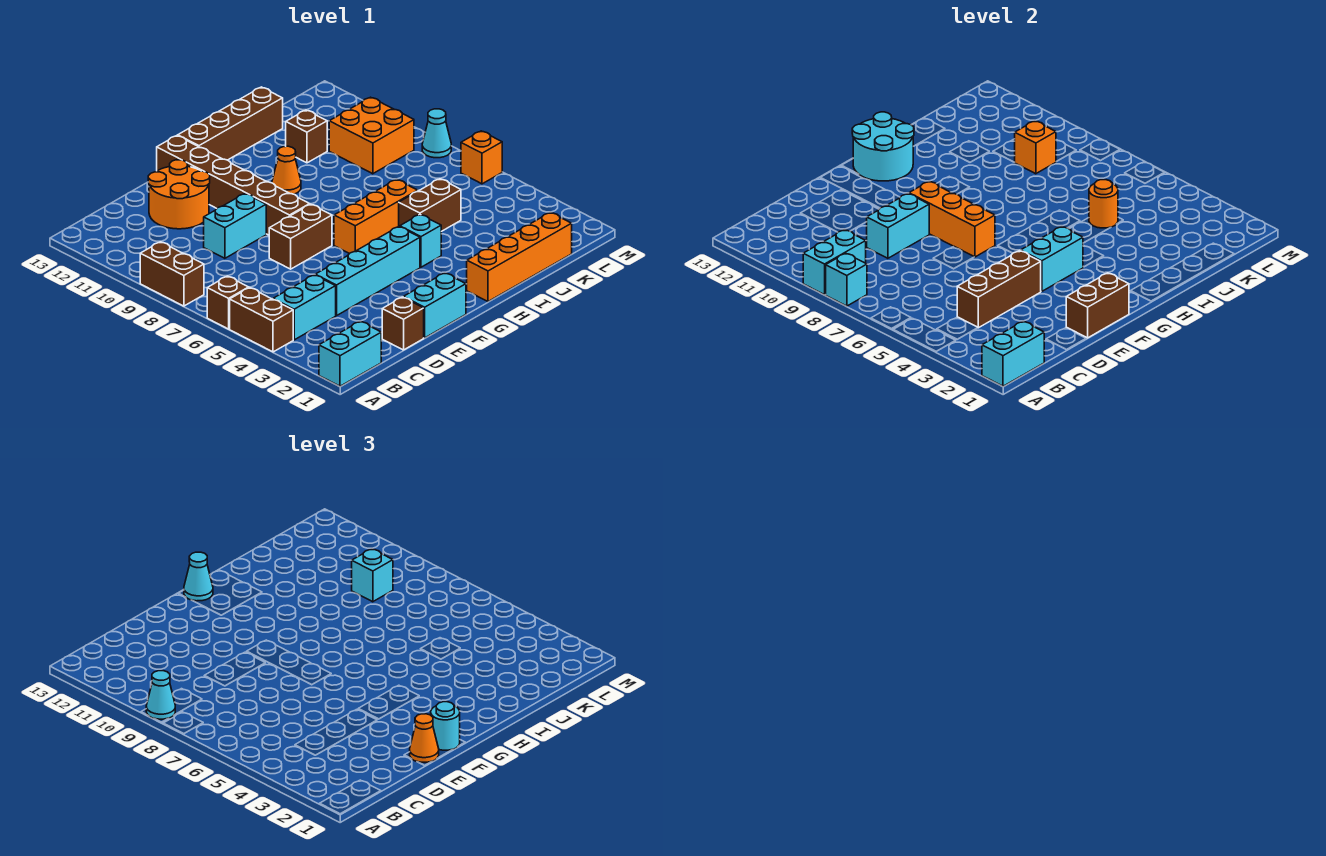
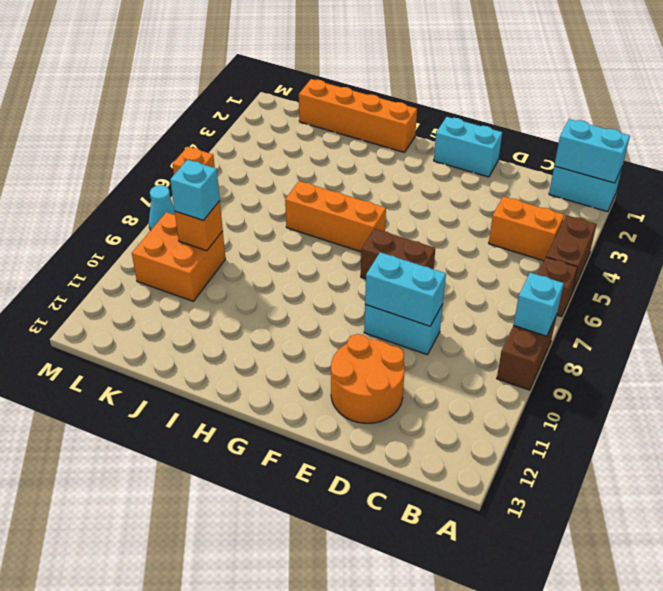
orange brick B4:C4 level 1 -> cyan brick B4:C4 level 1
none -> brown brick D1 level 1
none -> cyan brick D4:G4 level 1
none -> brown brick F8:F13 level 1
none -> brown brick G13:J13 level 1

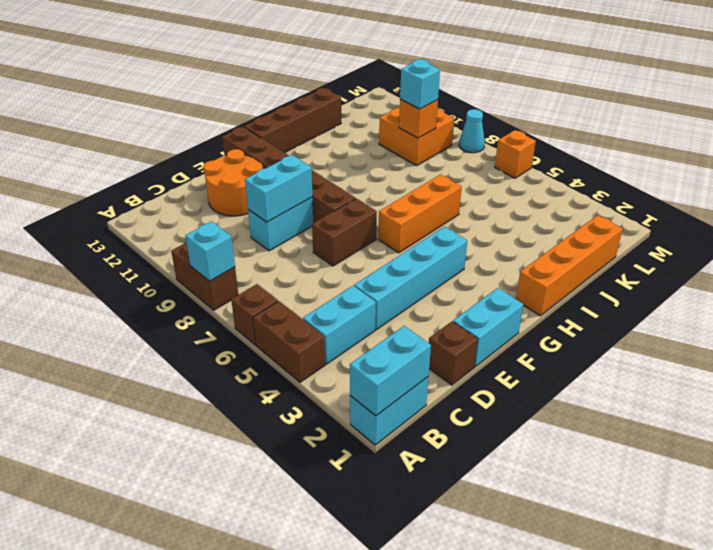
none -> cyan brick H4 level 1
none -> orange cone H10 level 1
none -> brown brick I5:J5 level 1
none -> brown brick J11 level 1

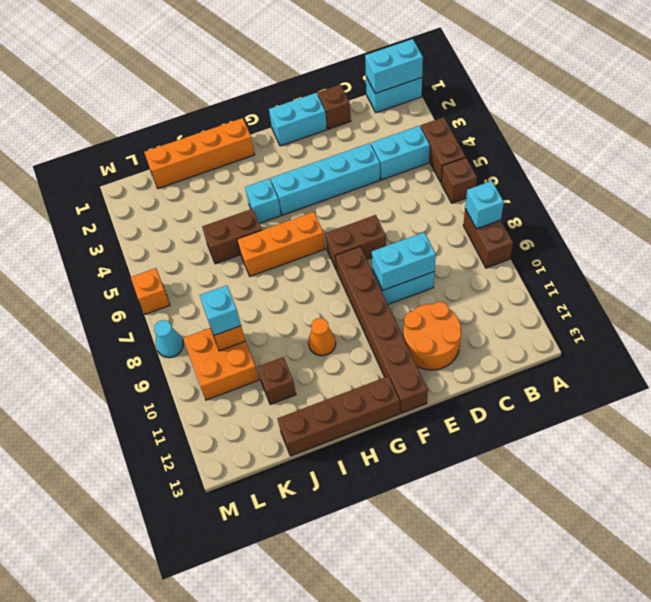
none -> cyan brick A9:B9 level 2
none -> brown brick C4:E4 level 2
none -> brown brick E1:F1 level 2
none -> cyan brick F4:G4 level 2

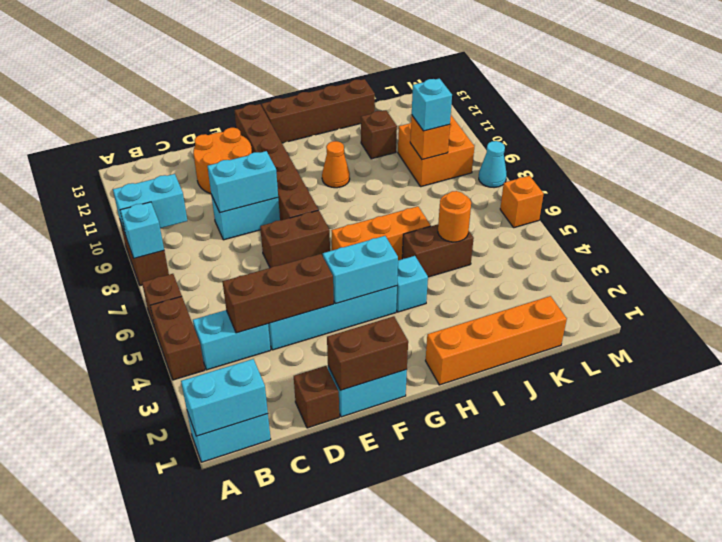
none -> orange brick F7:F9 level 2
none -> cyan round brick G12:H13 level 2
none -> cyan cone A9 level 3
none -> orange cone E1 level 3

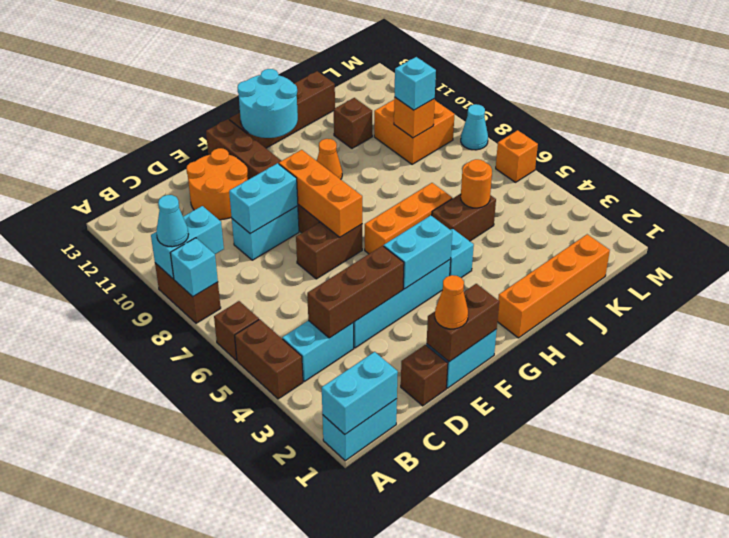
none -> cyan round brick F1 level 3
none -> cyan cone G13 level 3

